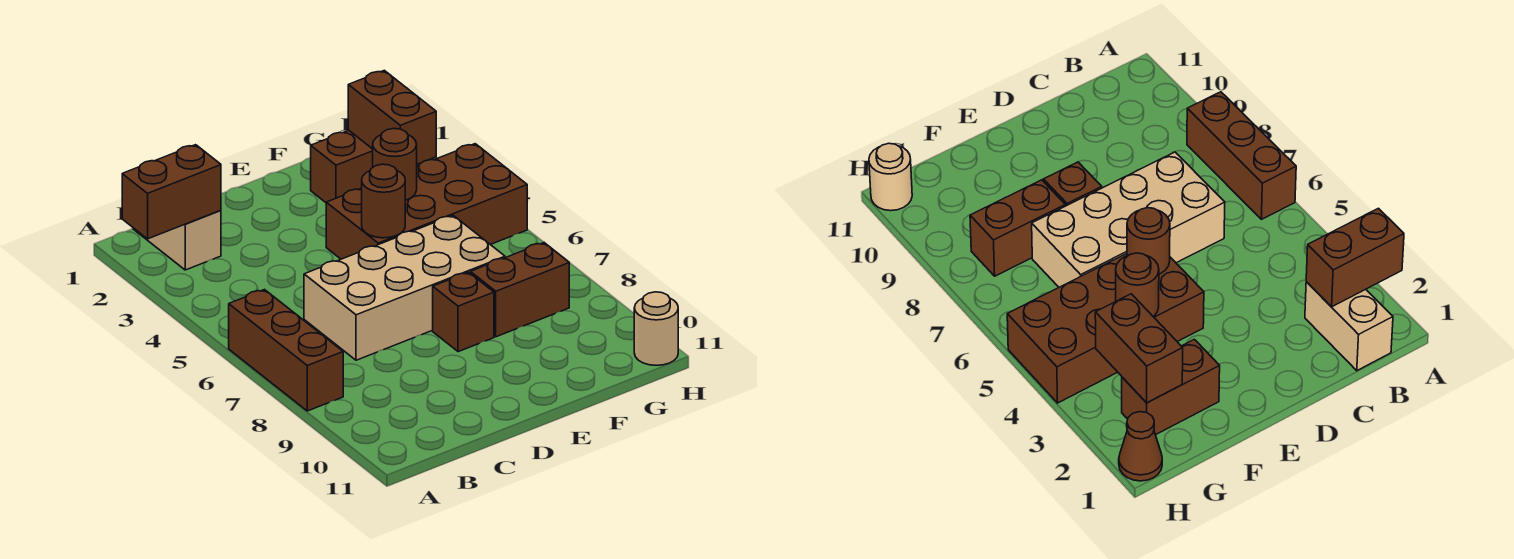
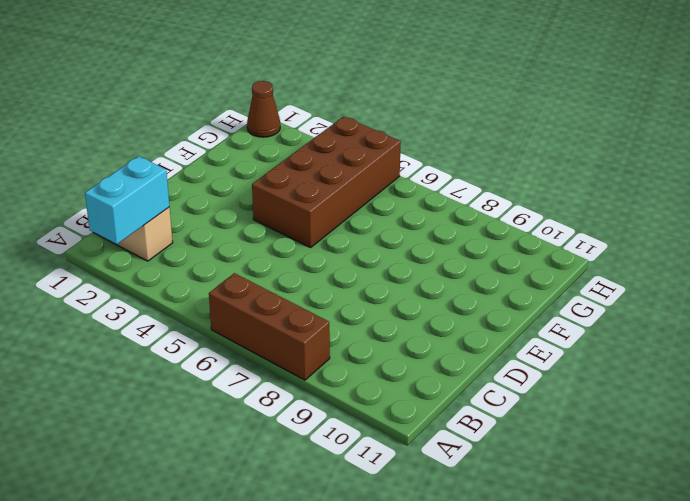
cyan brick A2:B2 level 2 -> brown brick A2:B2 level 2
none -> tan brick C6:F7 level 1
none -> brown brick E8 level 1
none -> brown brick F2:G2 level 1

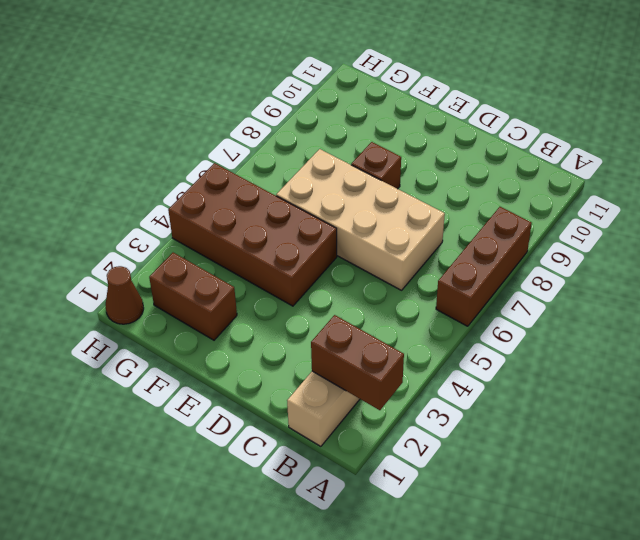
none -> brown brick F8:G8 level 1
none -> tan round brick H11 level 1
none -> brown round brick E5 level 2

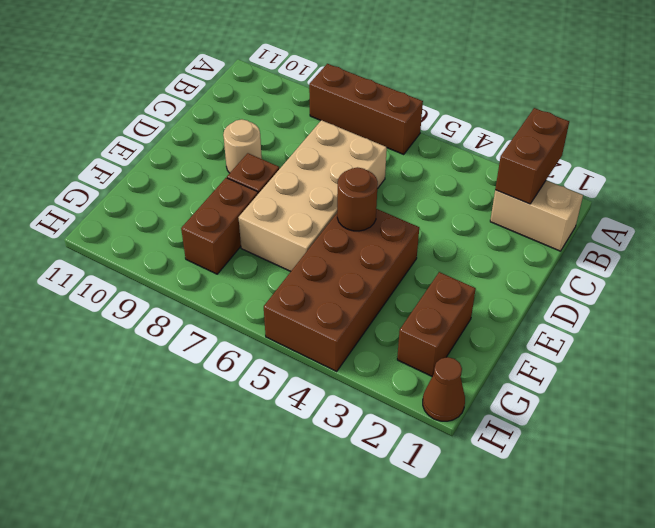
tan round brick D9 level 1 -> tan round brick H11 level 1
none -> brown round brick F4 level 2
none -> brown brick G2:G3 level 2

